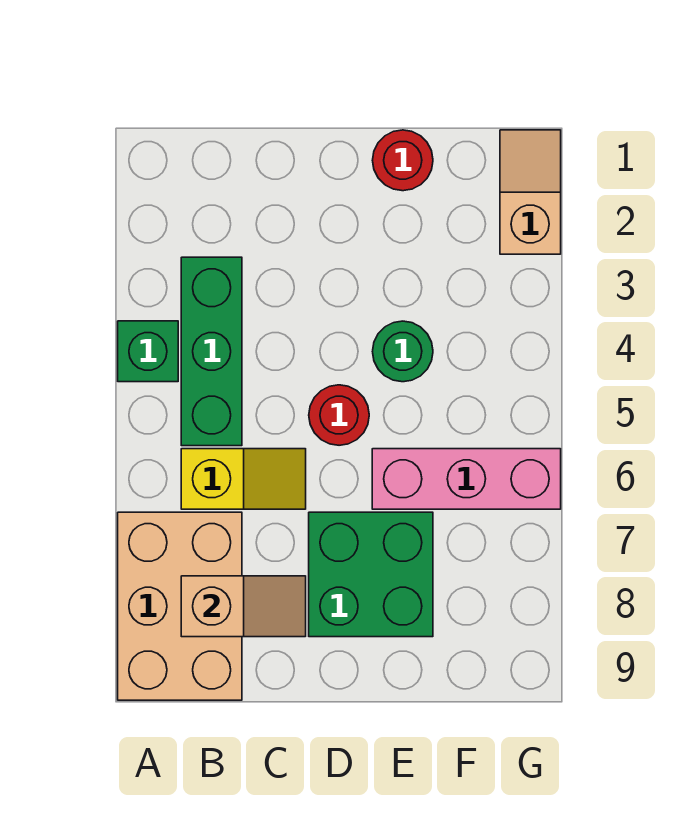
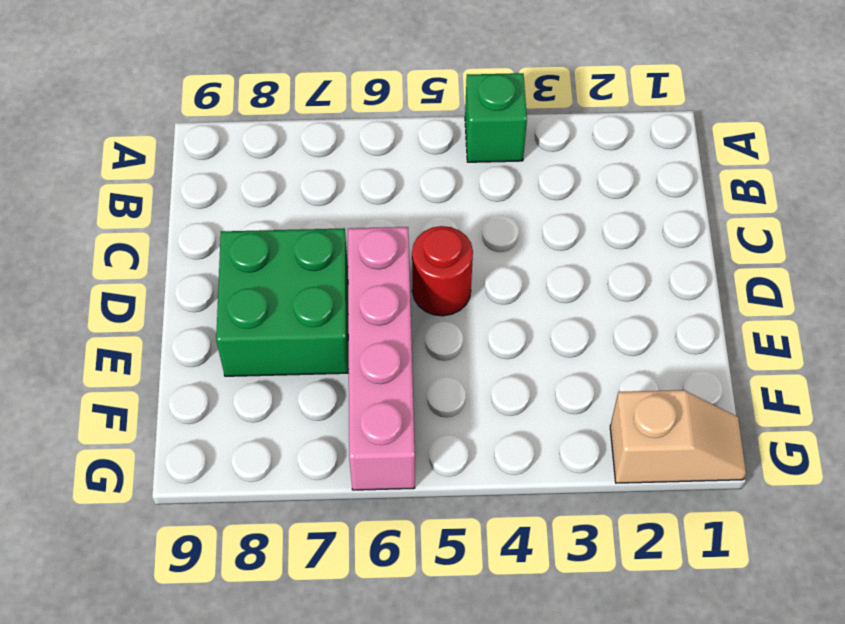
pink brick D6:G6 level 1 -> pink brick E6:G6 level 1
none -> tan brick A7:B9 level 1
none -> green brick B3:B5 level 1

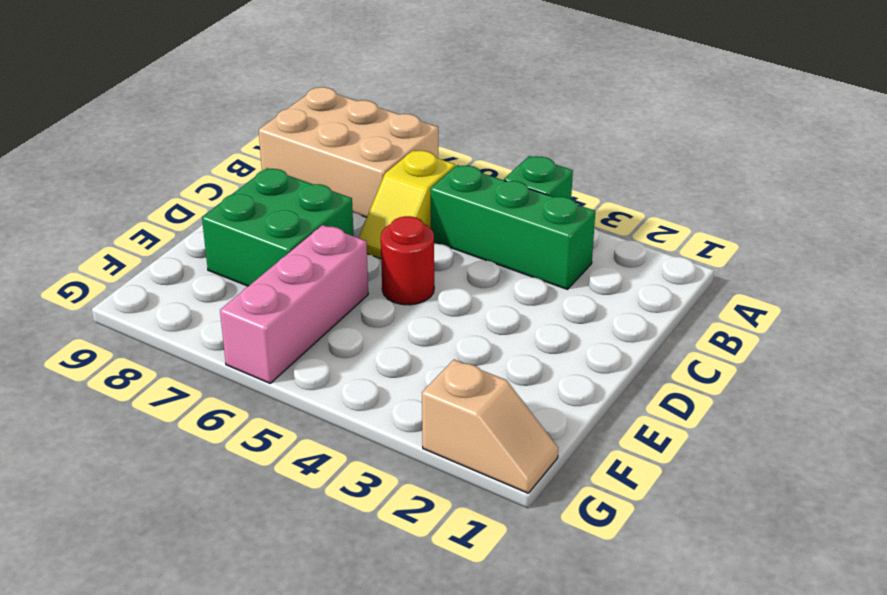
none -> red round brick E1 level 1
none -> green round brick E4 level 1

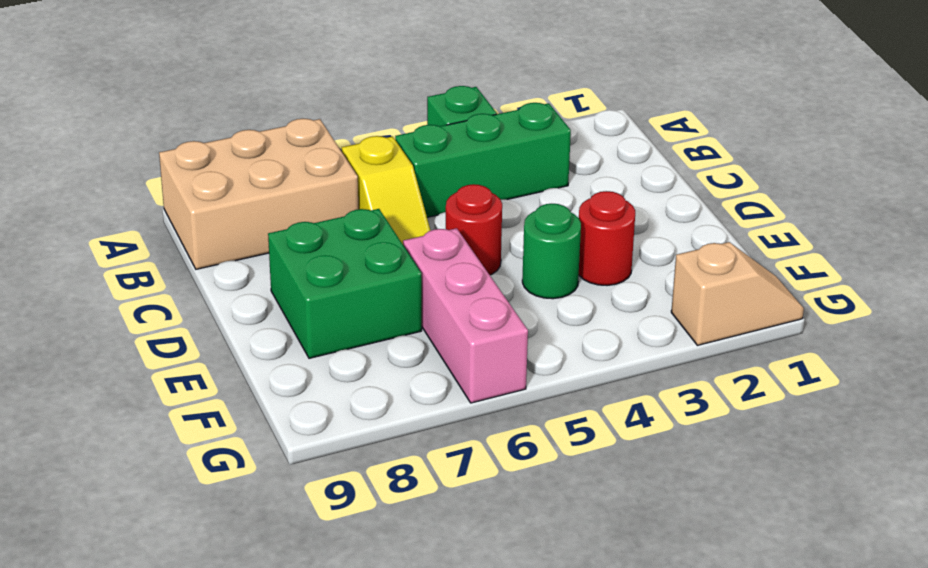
red round brick E3 level 1 -> red round brick E1 level 1
none -> tan slope B8:C8 level 2 top B

